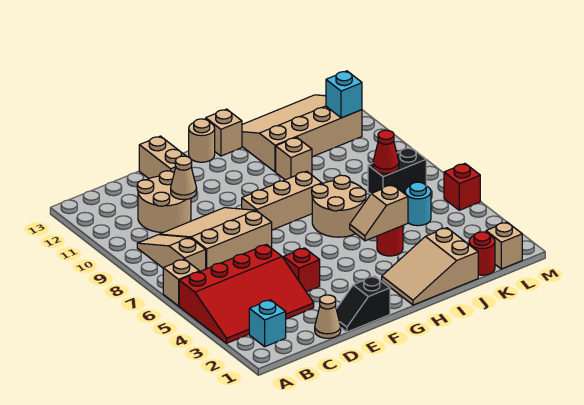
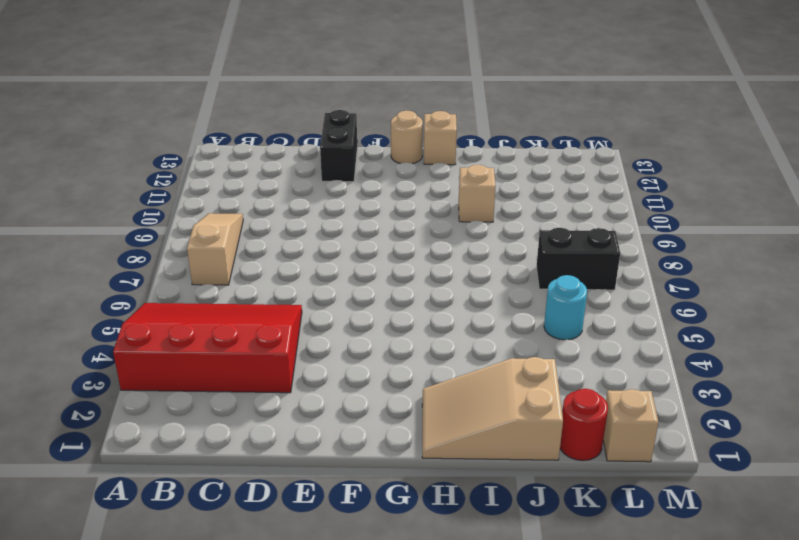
red slope A3:D5 level 1 top 3 -> red slope A3:D5 level 1 top 5
black brick E12:E13 level 1 -> tan brick E12:E13 level 1
none -> tan brick A6 level 1
none -> cyan brick B2 level 1
none -> tan slope C7:E9 level 1 top 7

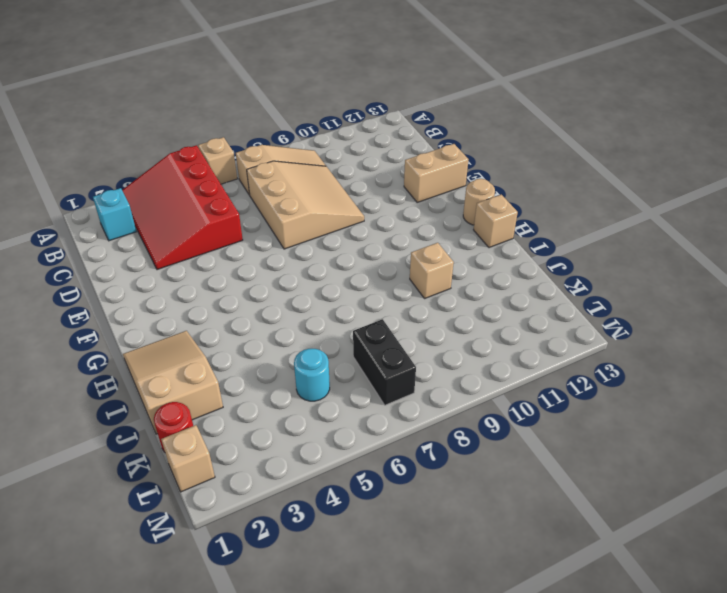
none -> tan round brick C10:D11 level 1
none -> tan cone D1 level 1
none -> black slope E1:F1 level 1 top F

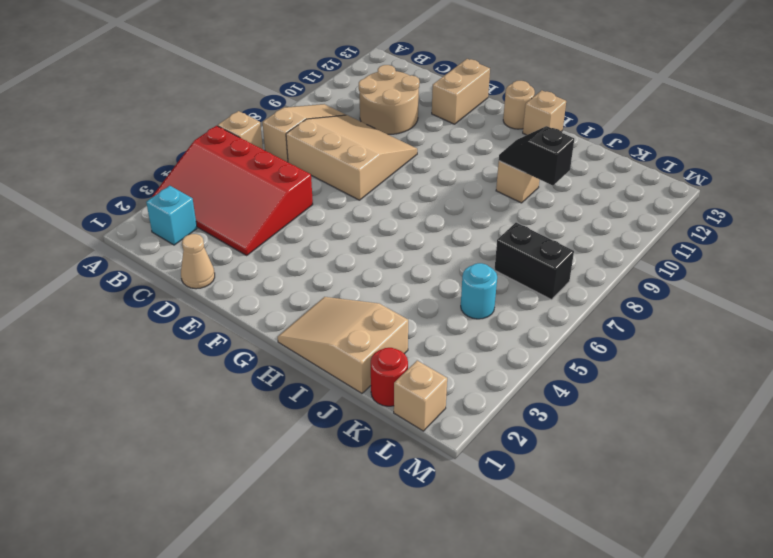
black slope I10:J10 level 2 top J -> black slope E1:F1 level 1 top F
none -> red brick E4 level 1
none -> tan brick F8:H8 level 1
none -> tan round brick H6:I7 level 1

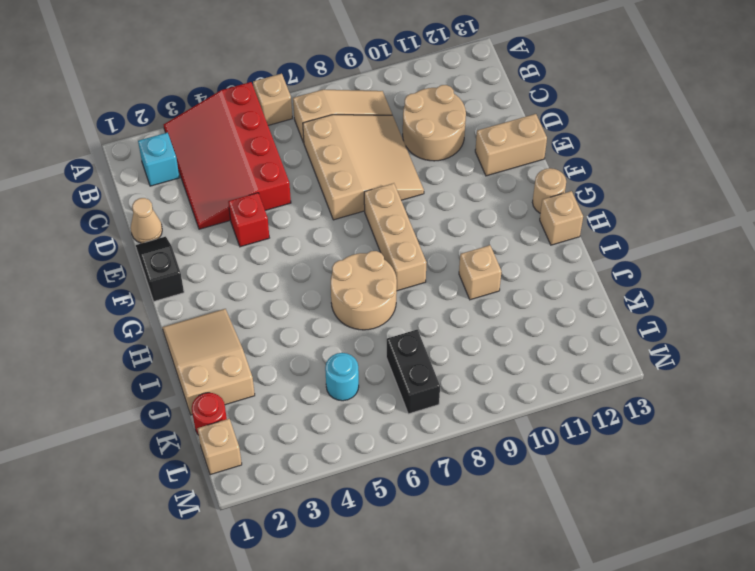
none -> red round brick I4 level 1
none -> tan slope I11:L13 level 1 top 11
none -> red brick M5 level 1

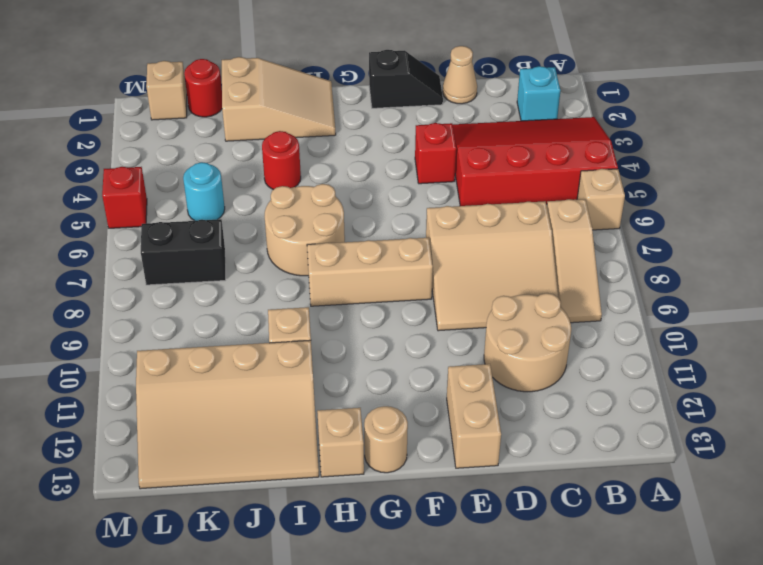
none -> tan cone D10 level 2
none -> tan slope H4:I4 level 2 top I
none -> red cone K7 level 2

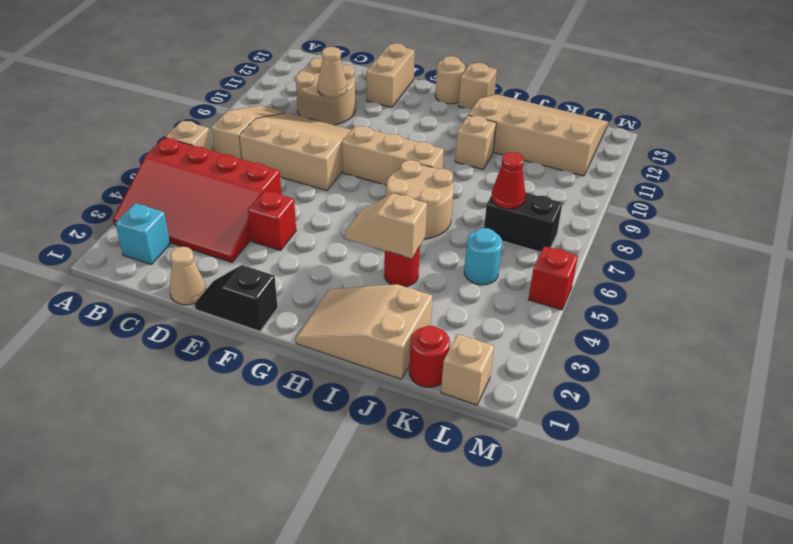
none -> cyan brick L11 level 2

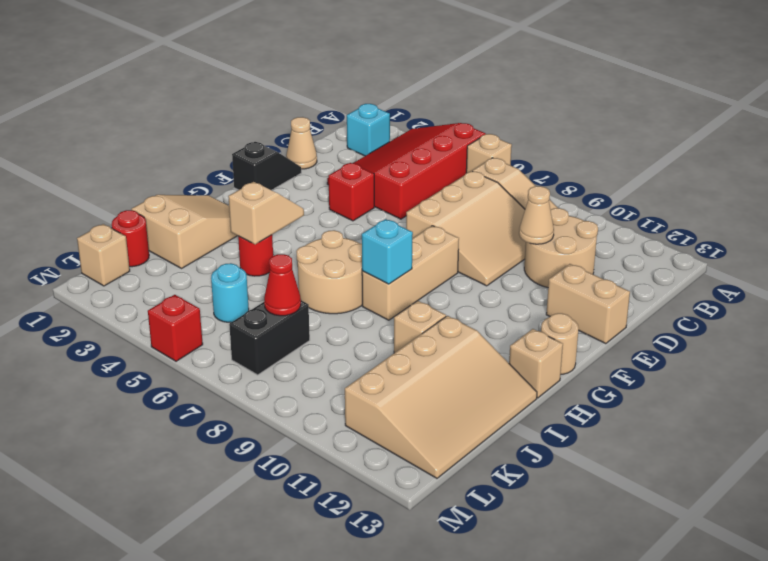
cyan brick H8 level 2 -> cyan brick L11 level 2

